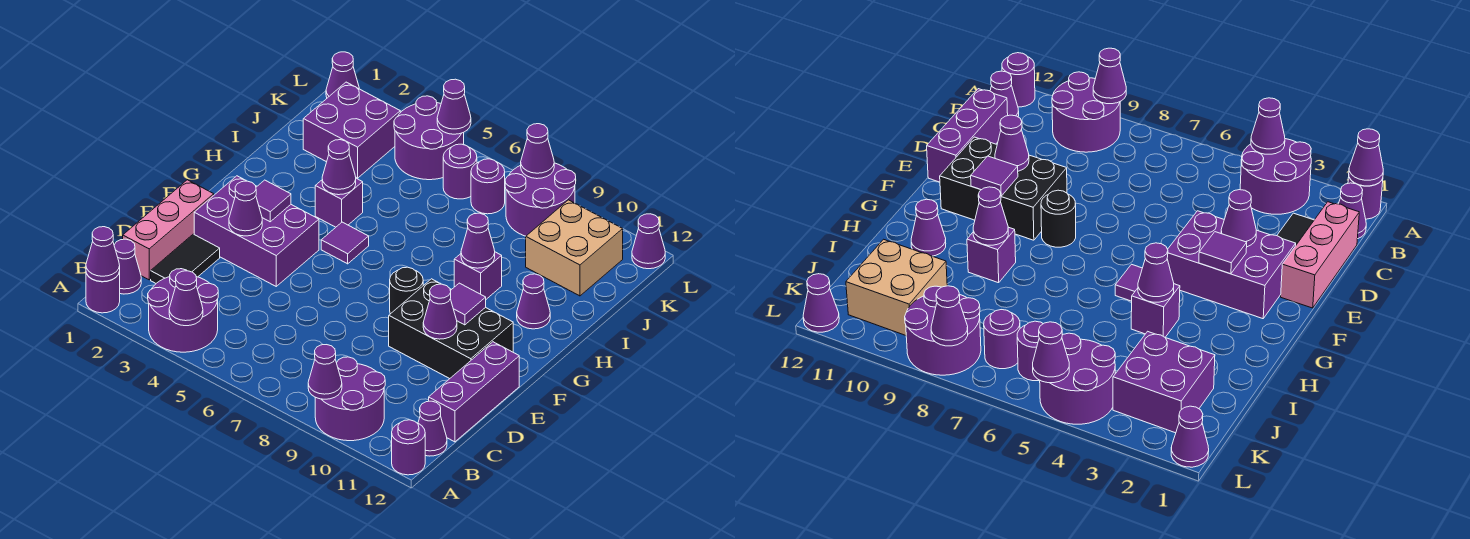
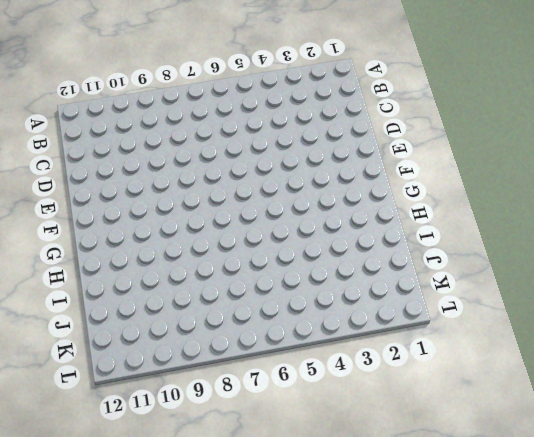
none -> purple round brick A1 level 1
none -> purple round brick A3:B4 level 1
none -> purple round brick A9:B10 level 1
none -> purple round brick A12 level 1

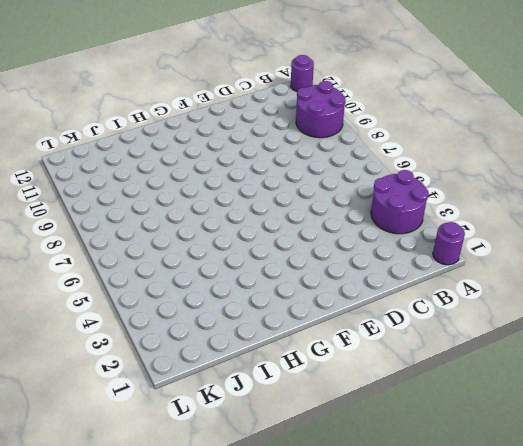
none -> purple cone B1 level 1
none -> purple cone B12 level 1
none -> pink brick C1:E1 level 1
none -> black tile C2:D2 level 1

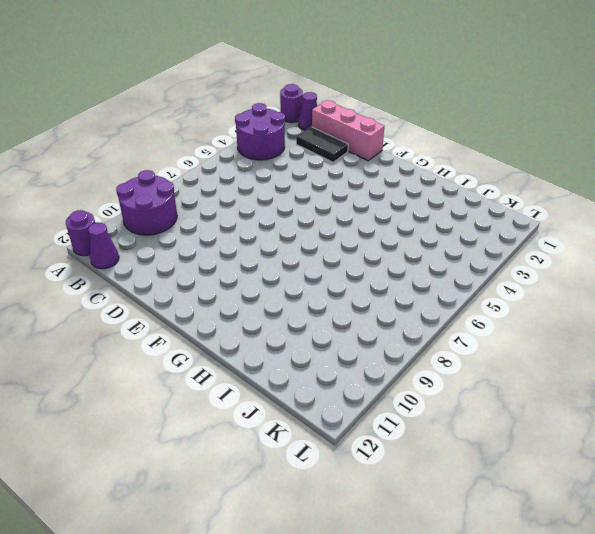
none -> purple brick C12:E12 level 1
none -> purple brick E2:F4 level 1
none -> black brick E9:F11 level 1
none -> black round brick F8 level 1

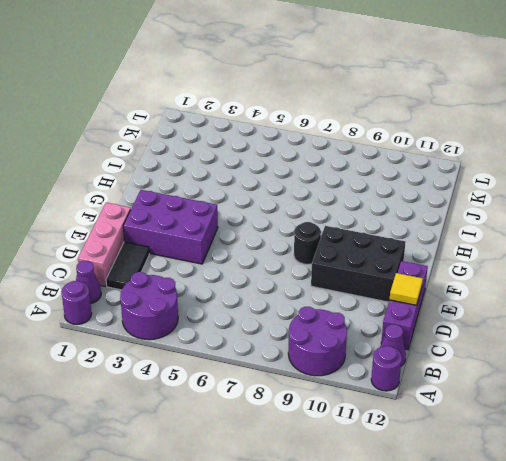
yellow tile D12 level 2 -> none
none -> purple tile G5 level 1
none -> purple brick H4 level 1
none -> purple brick H9 level 1
none -> purple cone H11 level 1

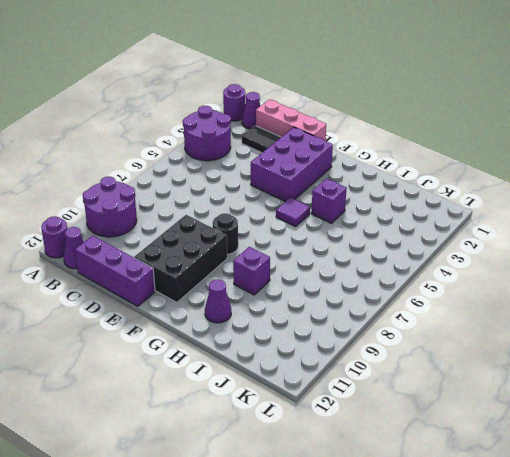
none -> purple brick J2:K3 level 1
none -> tan brick J10:K11 level 1
none -> purple round brick K4:L5 level 1
none -> purple round brick K6 level 1

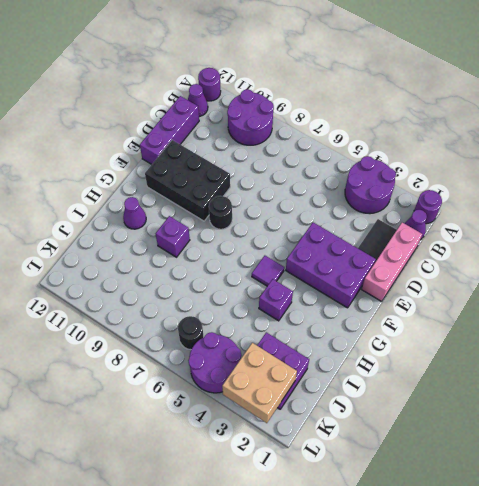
tan brick K2:L3 level 2 -> tan brick J10:K11 level 1
black round brick K6 level 1 -> purple round brick K6 level 1
none -> purple round brick K7 level 1
none -> purple round brick K8:L9 level 1
none -> purple cone L1 level 1
none -> purple cone L12 level 1

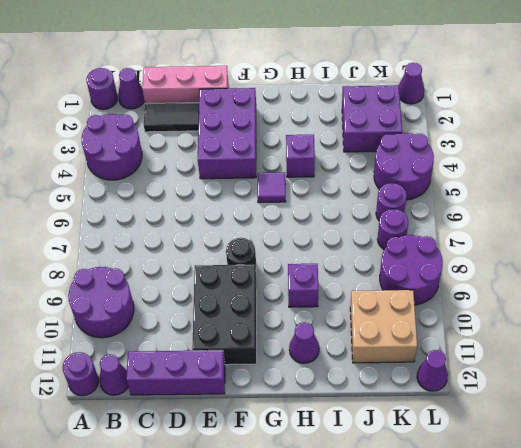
none -> purple cone A1 level 2
none -> purple cone A4 level 2
none -> purple cone A9 level 2
none -> purple cone E3 level 2

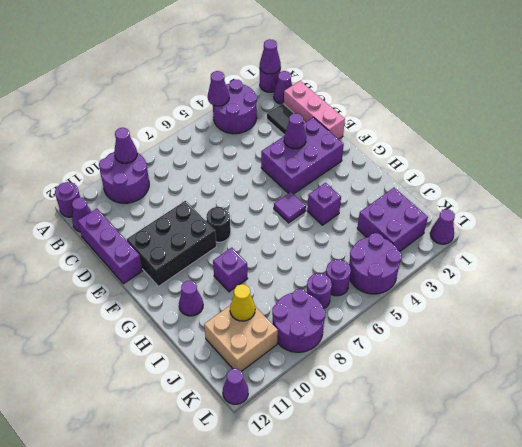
yellow cone J10 level 2 -> none
none -> purple cone E10 level 2
none -> purple tile F3 level 2
none -> purple tile F10 level 2
none -> purple cone H4 level 2

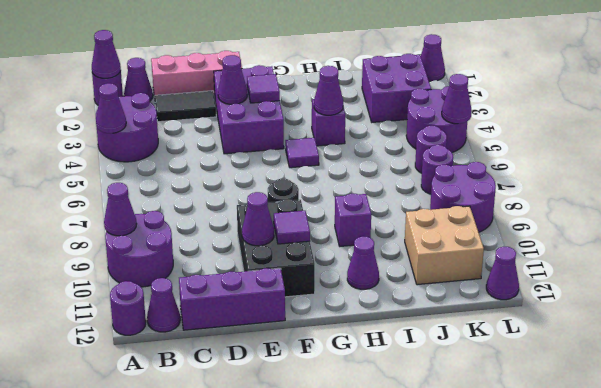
none -> purple cone H9 level 2
none -> purple cone L8 level 2

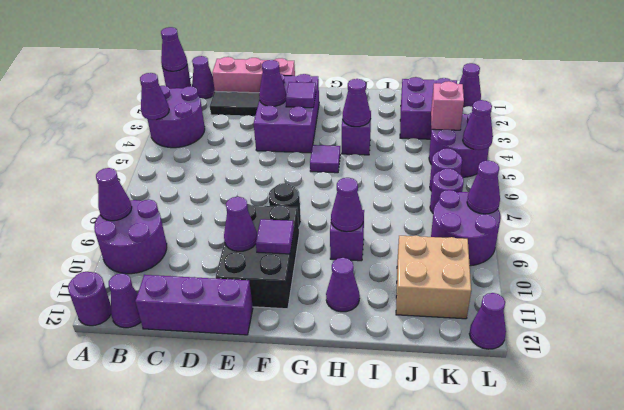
pink brick K4 level 2 -> none

